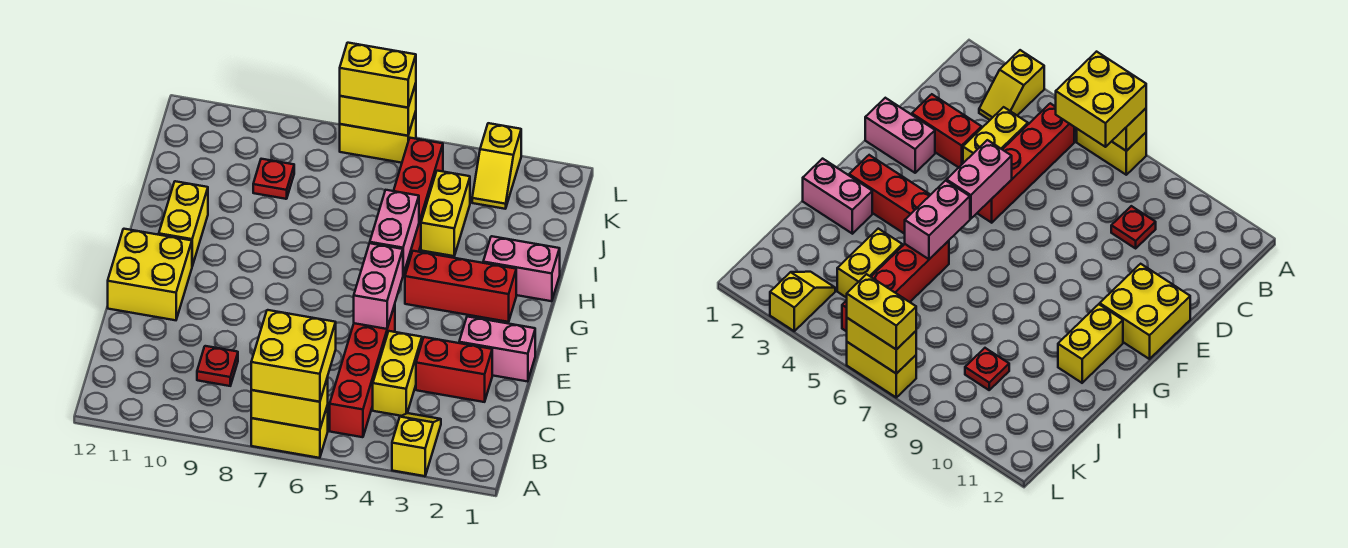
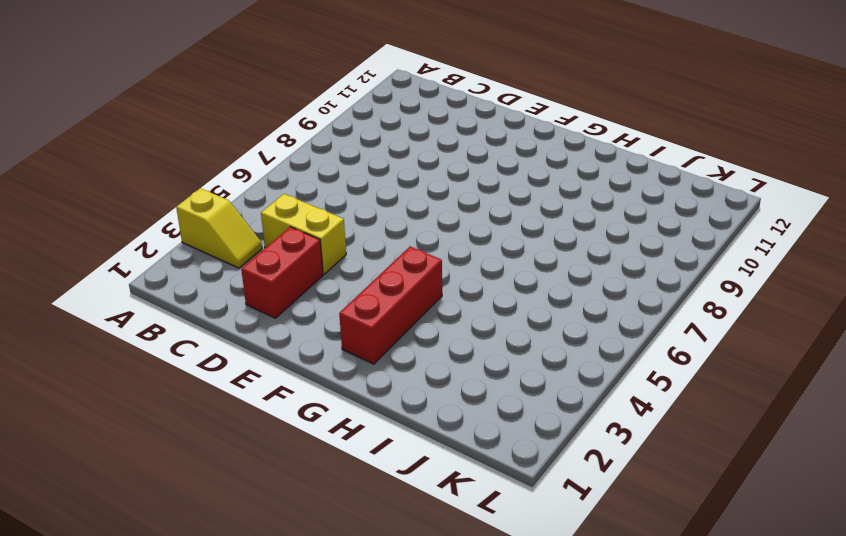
none -> yellow brick A6:A7 level 1
none -> red brick B5:E5 level 1
none -> red plate C9 level 1

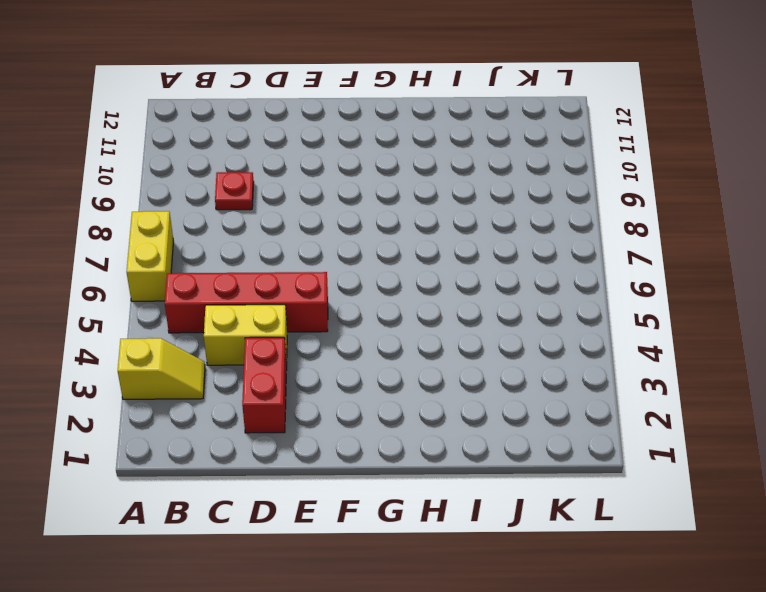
none -> pink brick E1:E2 level 1
none -> yellow brick E11:F12 level 1
none -> red brick G2:G4 level 1

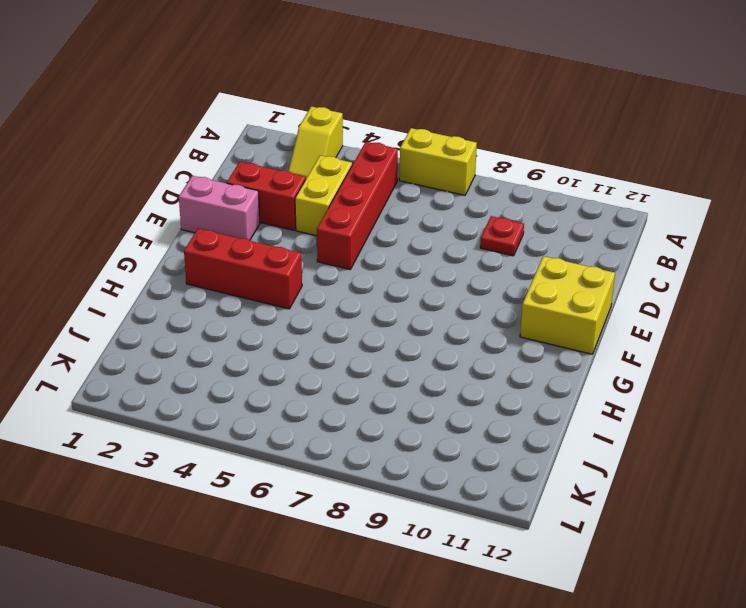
none -> yellow brick G11:H11 level 1
none -> pink brick H1:H2 level 1
none -> red brick H5:K5 level 1

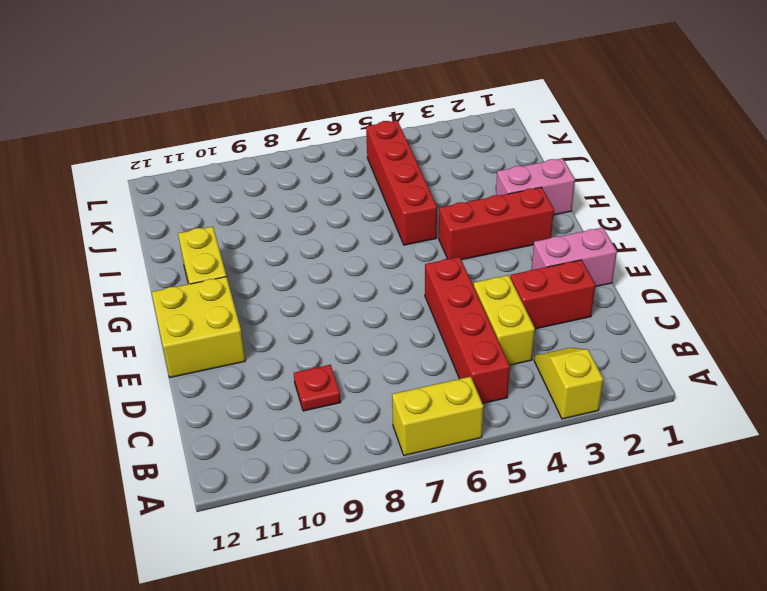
none -> yellow brick I4:J4 level 1
none -> red plate J9 level 1
none -> yellow slope K3:L3 level 1 top L

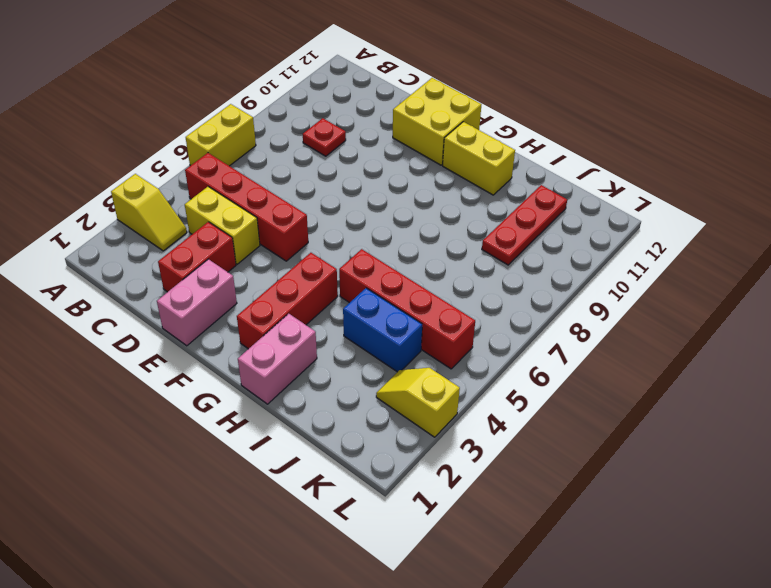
blue brick I4:J4 level 1 -> yellow brick I4:J4 level 1
red plate J9:J11 level 1 -> red plate J9 level 1
none -> yellow brick L6:L7 level 1
none -> yellow brick A6:A7 level 2
none -> pink brick E5:F5 level 2

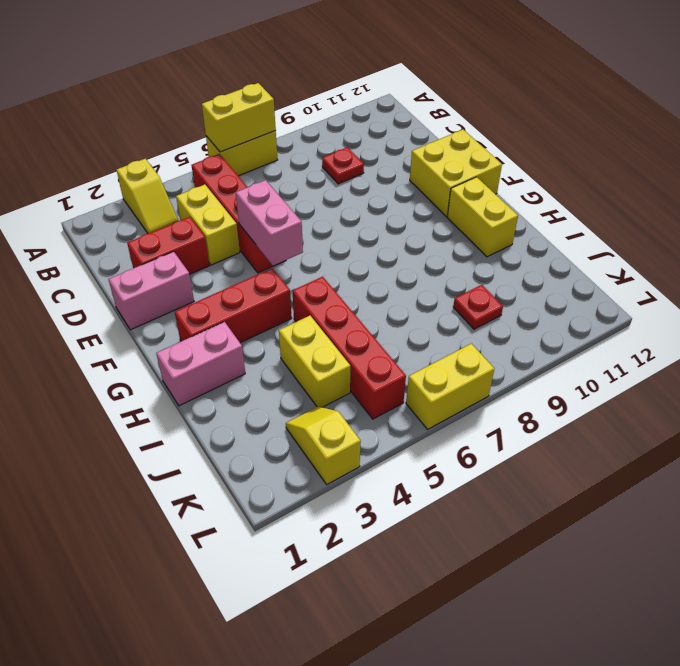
none -> pink brick G5:H5 level 2
none -> yellow brick L6:L7 level 2
none -> yellow brick A6:B7 level 3

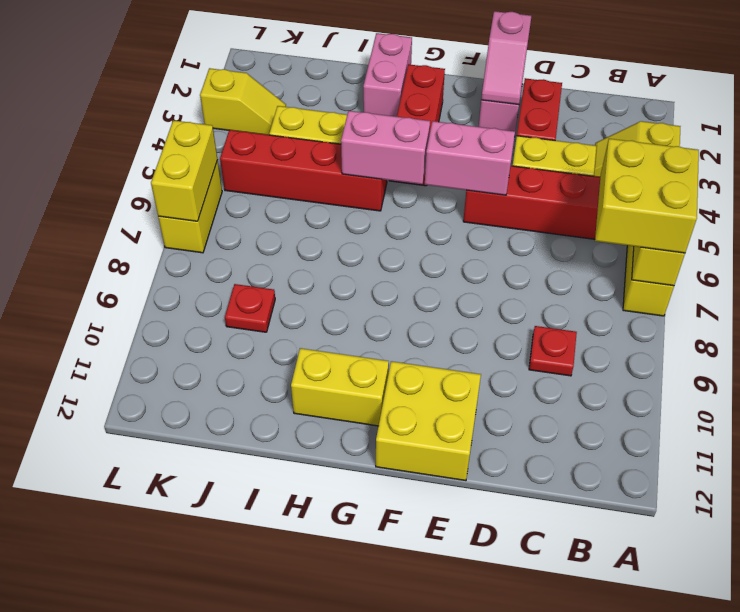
pink slope E1:E2 level 2 top 1 -> none
none -> yellow brick L6:L7 level 3

